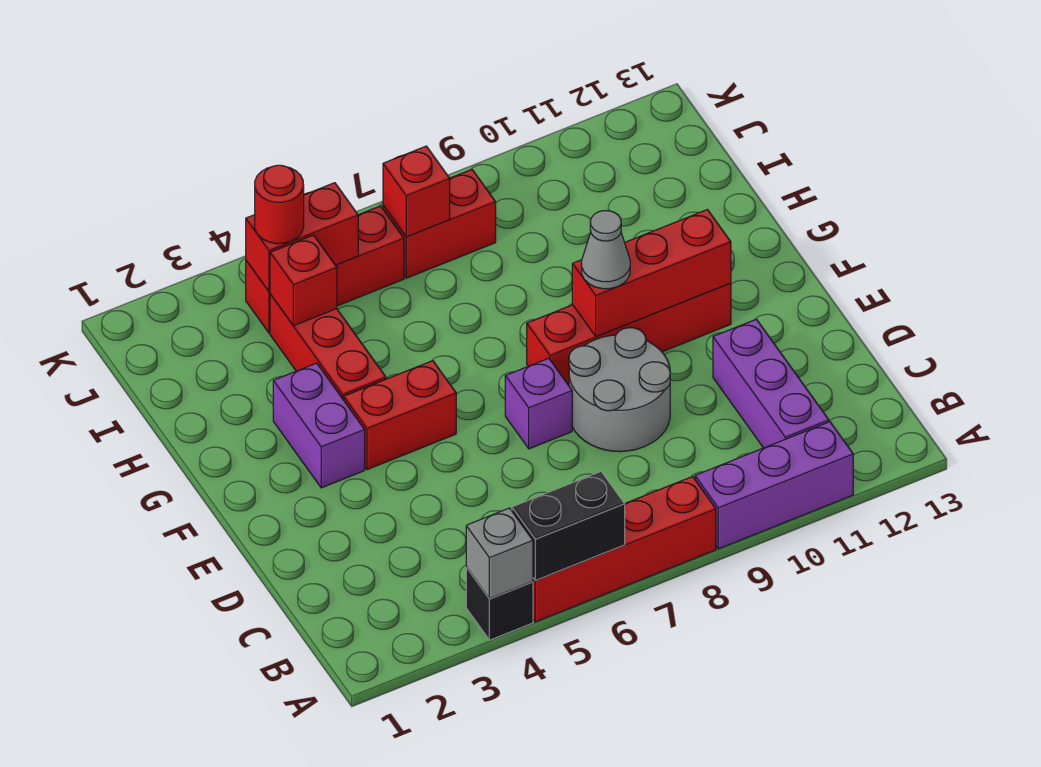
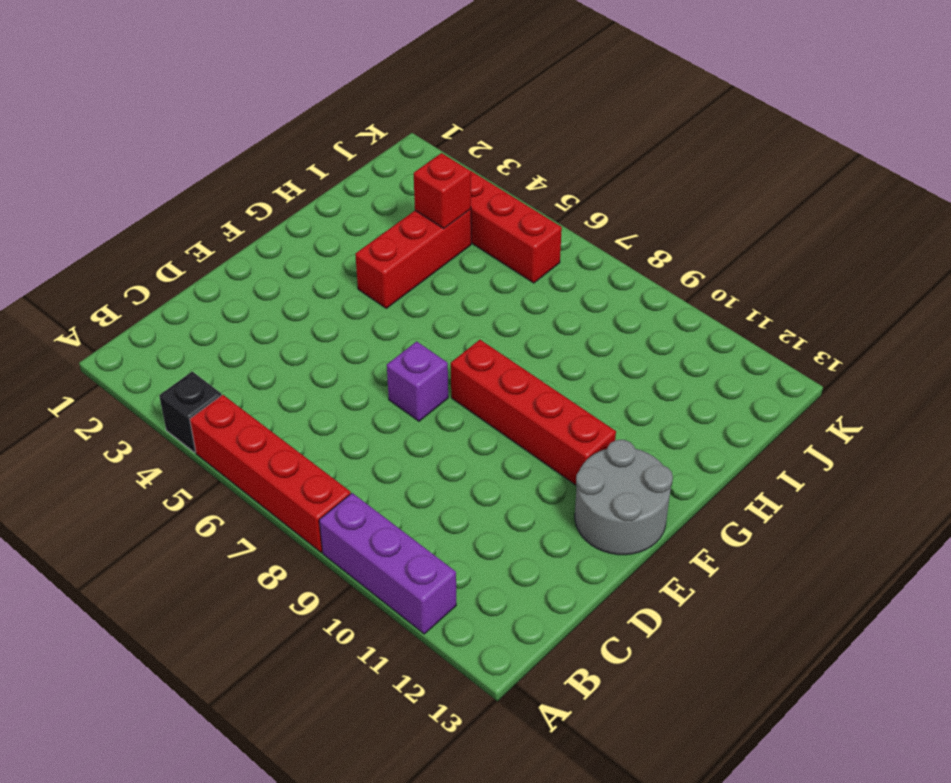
grey round brick E12:F13 level 1 -> grey round brick D8:E9 level 1
none -> purple brick B11:D11 level 1
none -> purple brick F3:G3 level 1
none -> red brick F4:F5 level 1

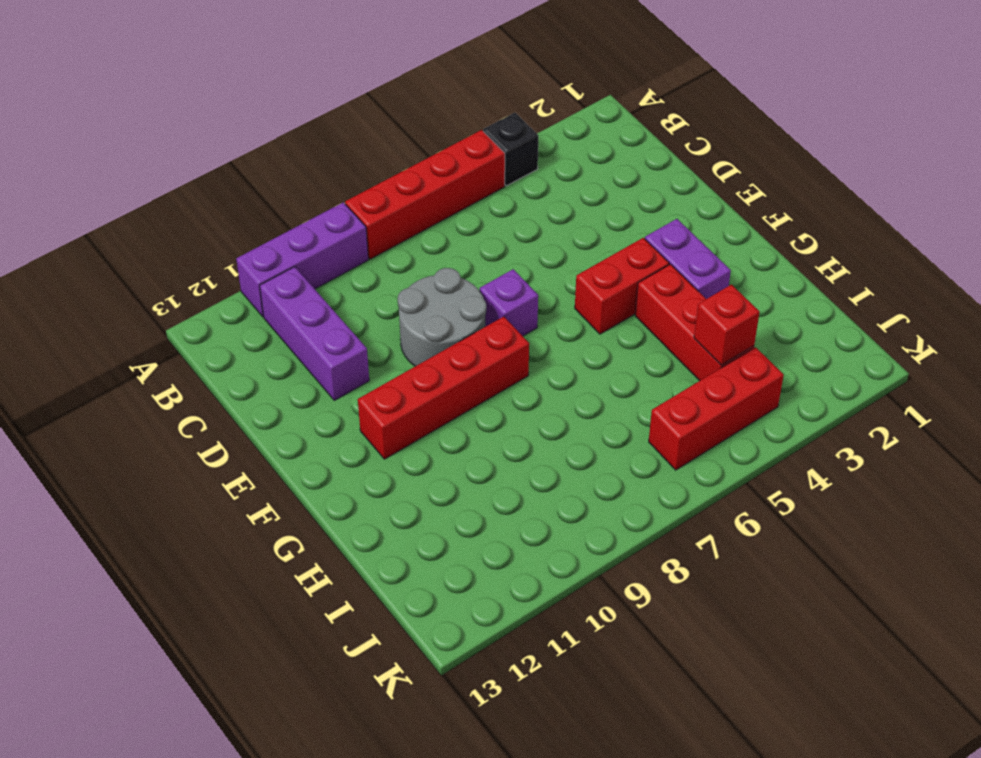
none -> red brick J7:J8 level 1
none -> grey brick A4 level 2
none -> black brick A5:A6 level 2

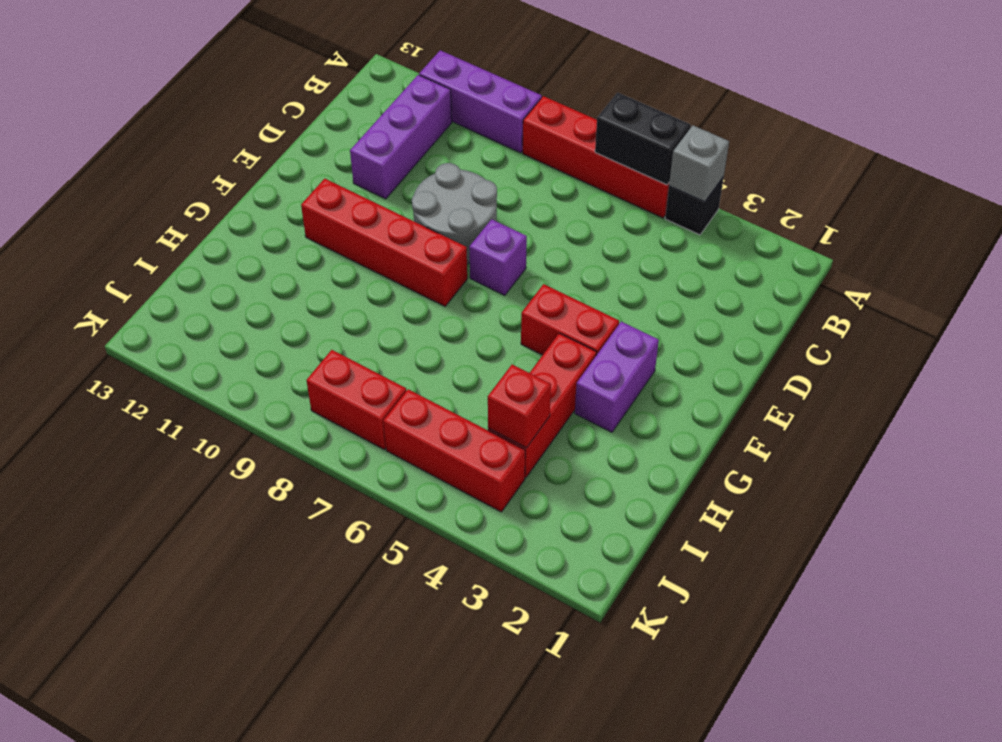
none -> red brick F9:F11 level 2
none -> red brick J4:J5 level 2
none -> red brick J7 level 2

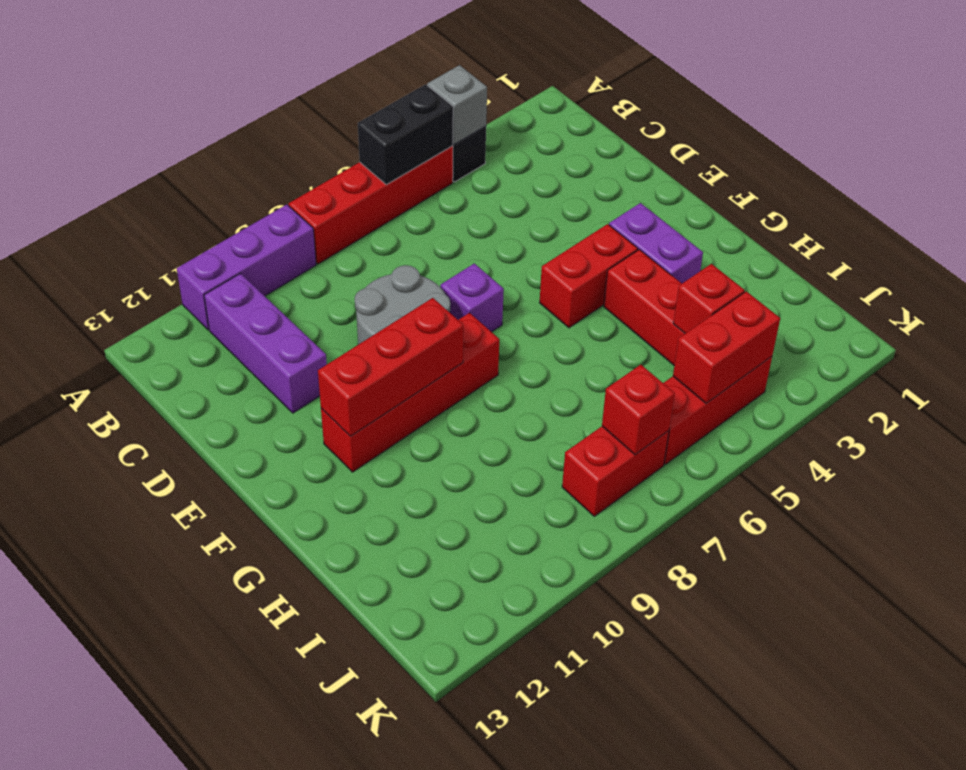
none -> grey cone F9 level 3
none -> red round brick J4 level 3

